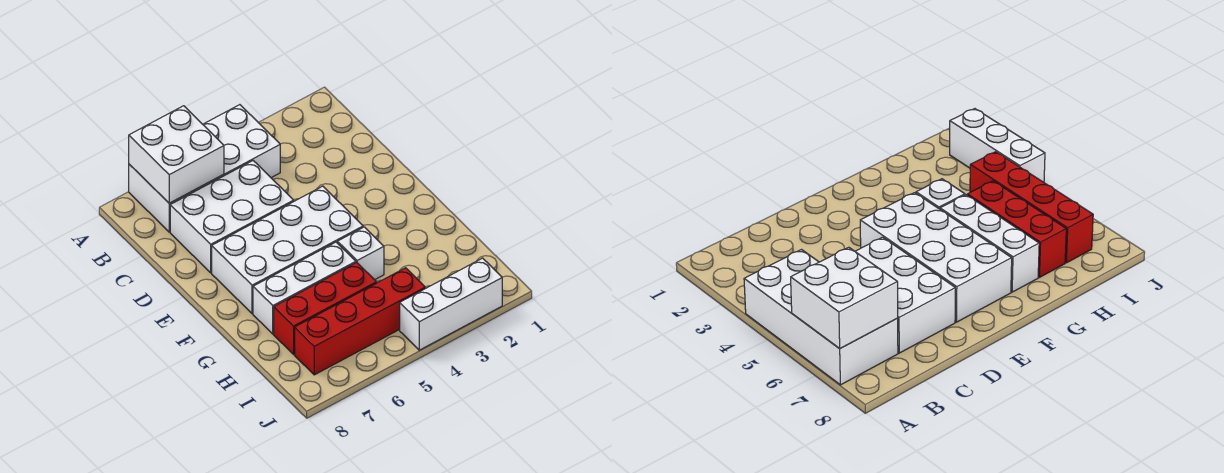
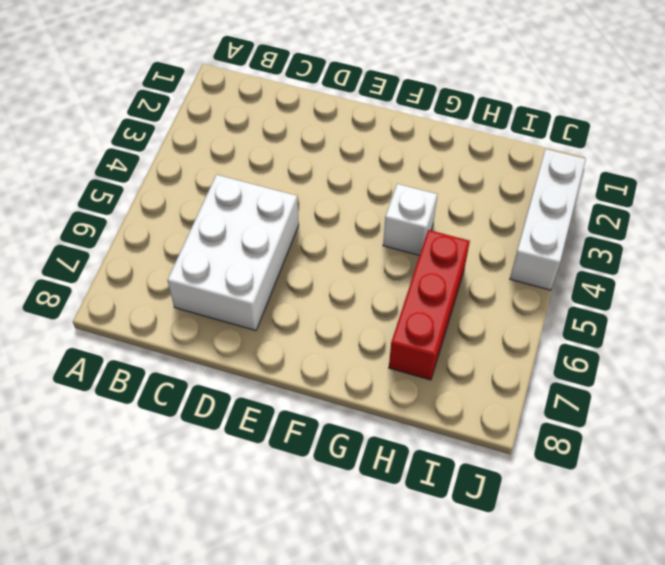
none -> white brick A4:B7 level 1
none -> white brick E4:F7 level 1

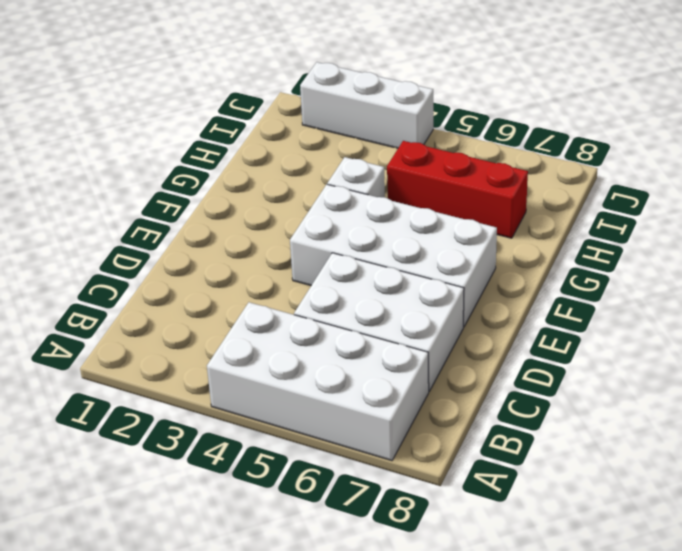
none -> white brick G5:G7 level 1
none -> red brick I4:I7 level 1

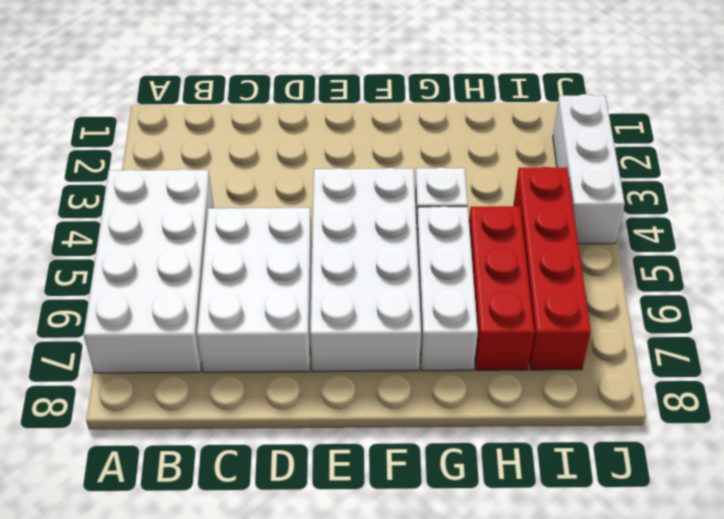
none -> white brick A6:B7 level 2

